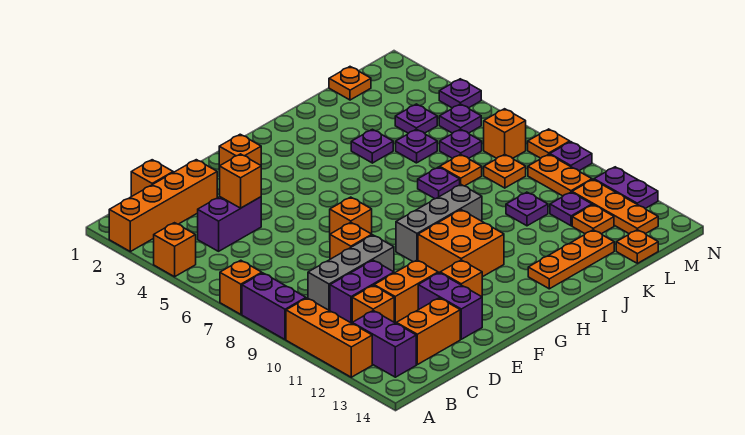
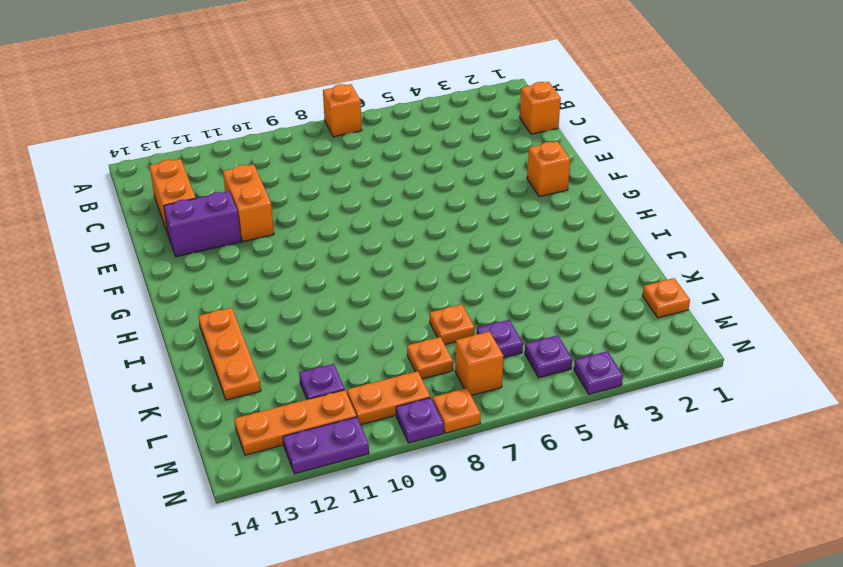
none -> orange brick A2:D2 level 1
none -> orange brick A4 level 1
none -> purple brick A8:A9 level 1
none -> orange brick A10:A12 level 1

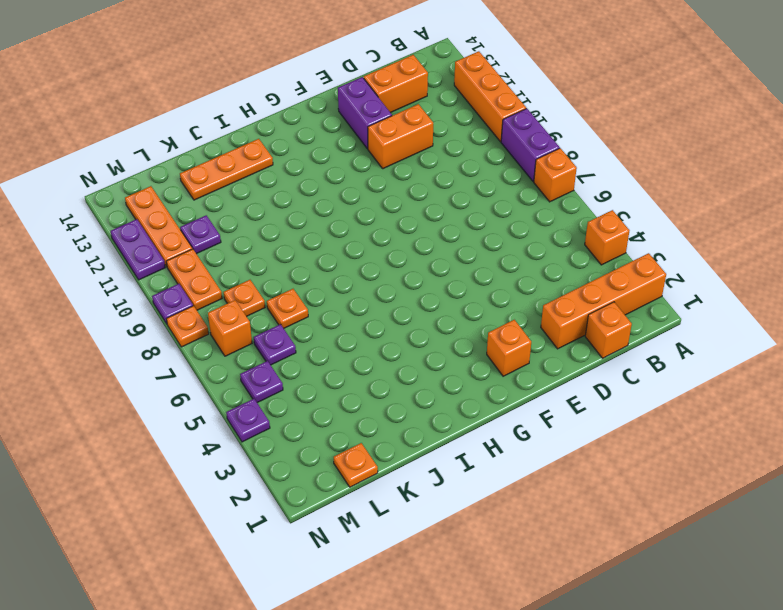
none -> purple brick B12:B13 level 1
none -> purple brick C4:D4 level 1
none -> grey brick C9:E9 level 1
none -> purple brick C10:D10 level 1

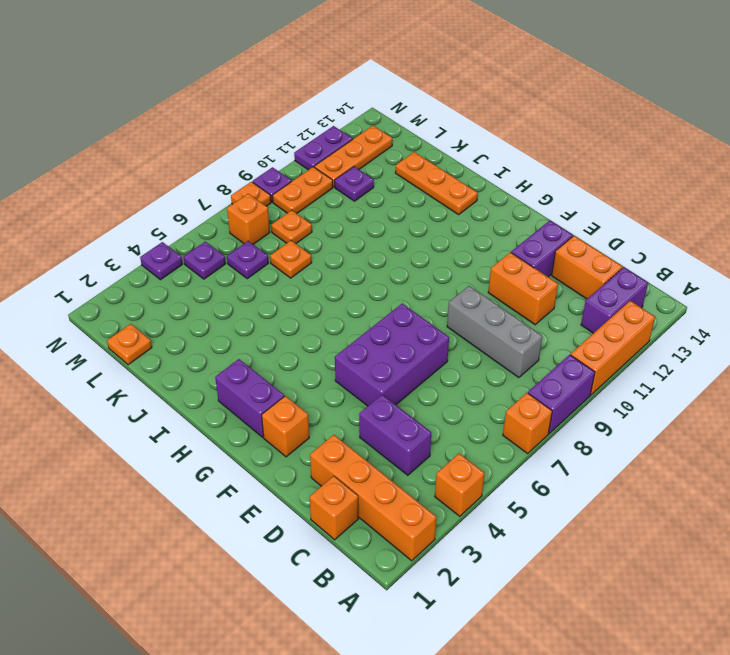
purple brick E5:F7 level 1 -> orange brick F7 level 1
purple brick G2:H2 level 1 -> purple brick C10:D10 level 1
none -> orange brick C11 level 1
none -> orange brick E8 level 1
none -> orange brick F12 level 1
none -> grey brick G9:I9 level 1

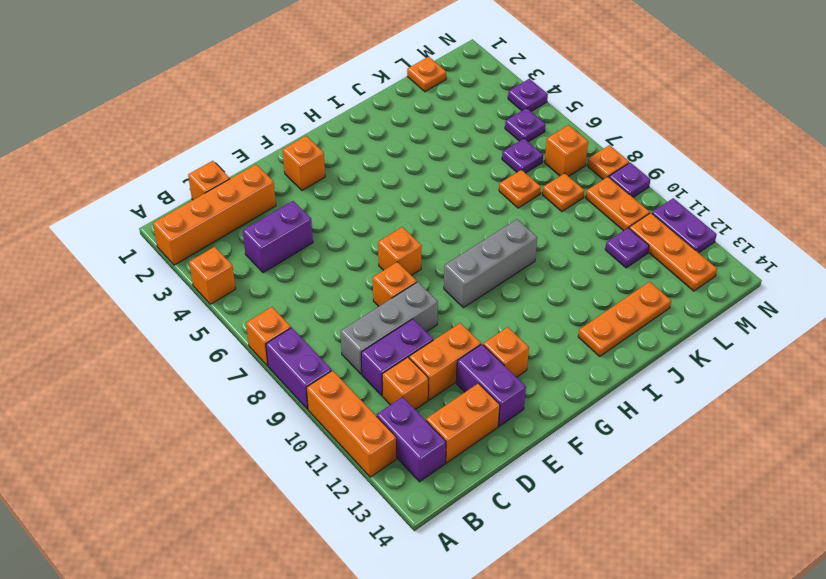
none -> orange brick G10:H11 level 1
none -> purple plate J4 level 1
none -> purple plate J7 level 1
none -> purple plate K5 level 1

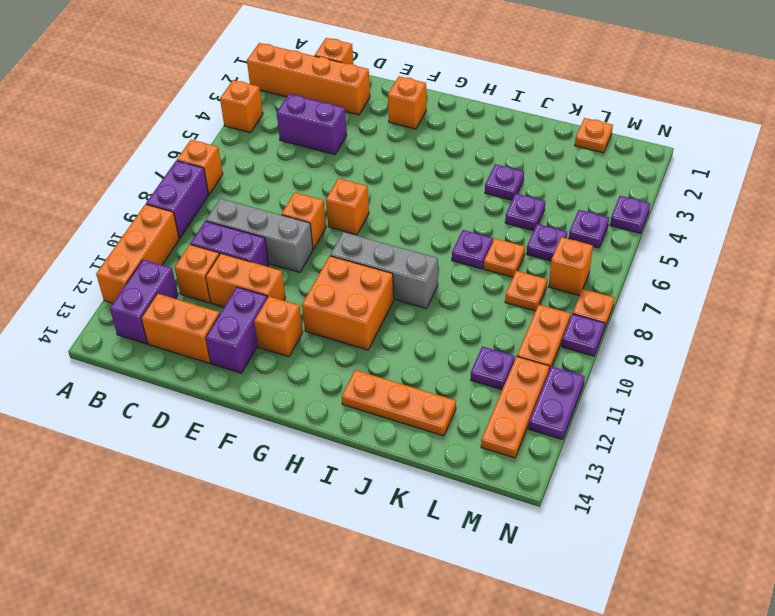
none -> purple plate K10 level 1
none -> purple plate L4 level 1
none -> orange plate L12 level 1
none -> orange plate L14 level 1

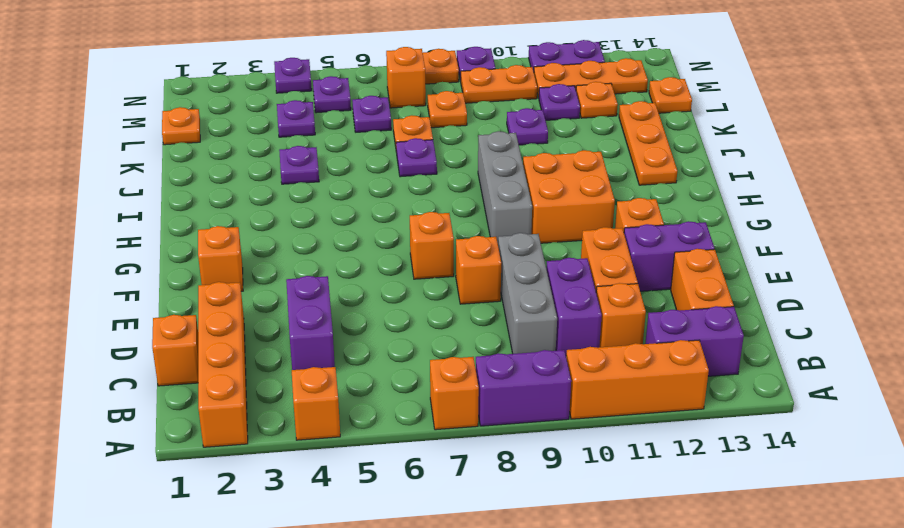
none -> purple plate K5 level 1
none -> orange brick D4 level 2

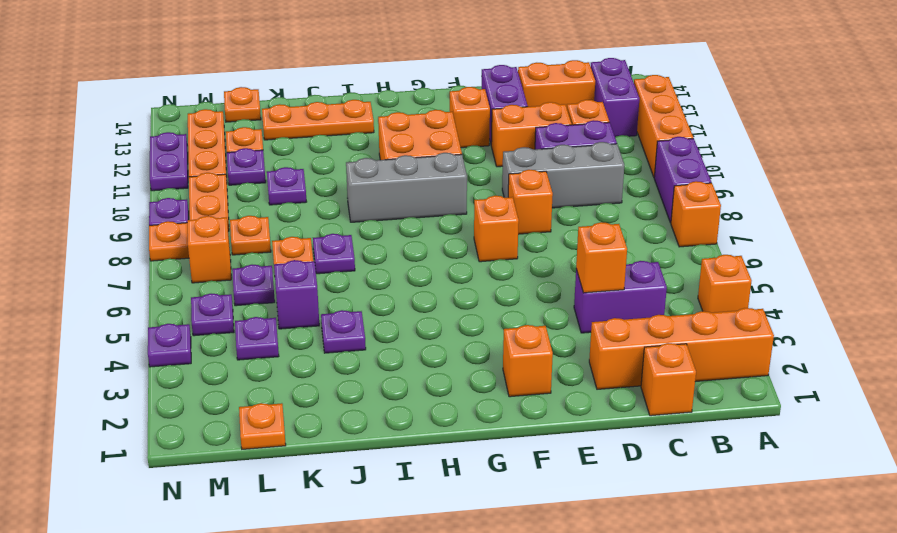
purple brick K5 level 1 -> purple plate K5 level 1

